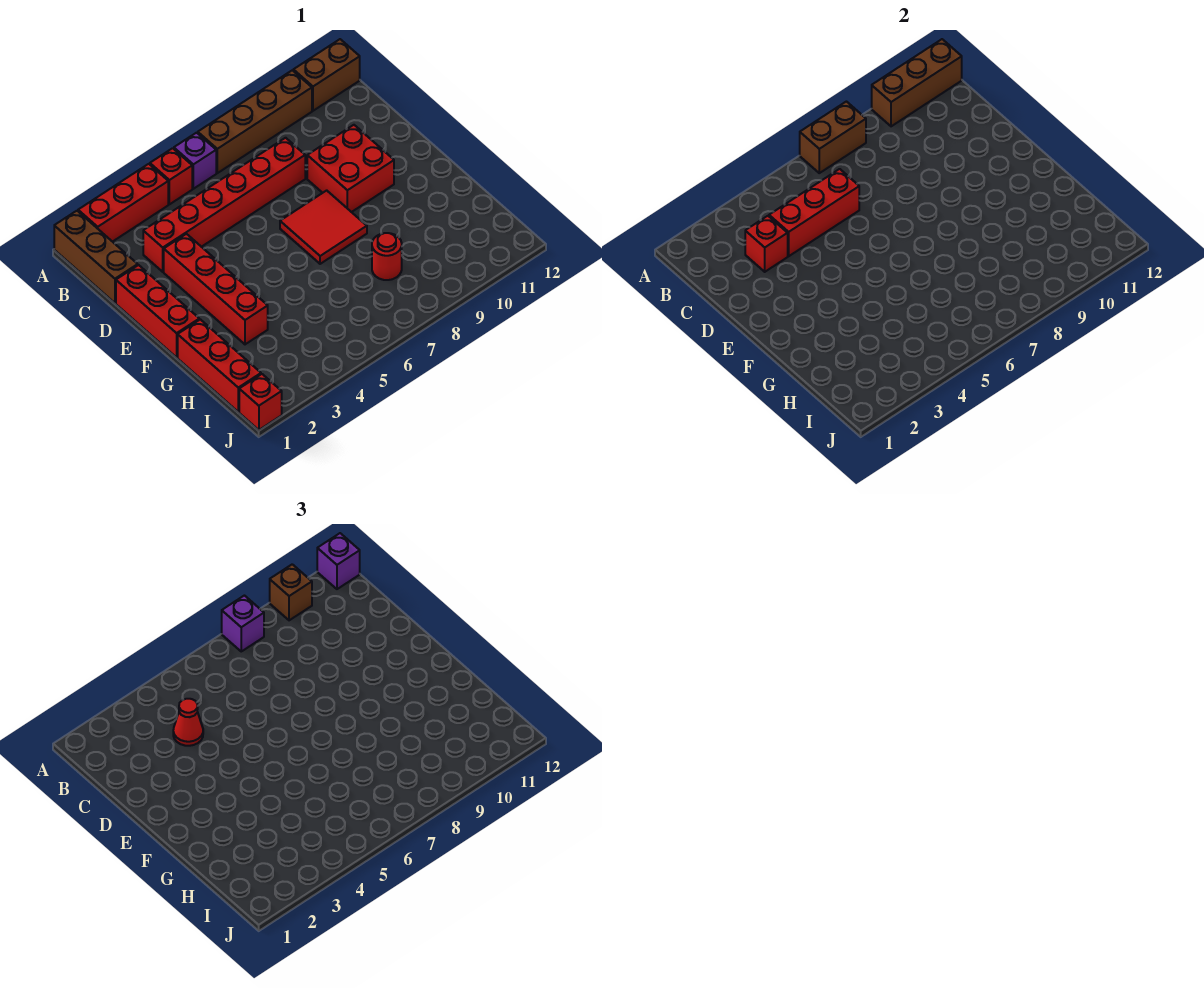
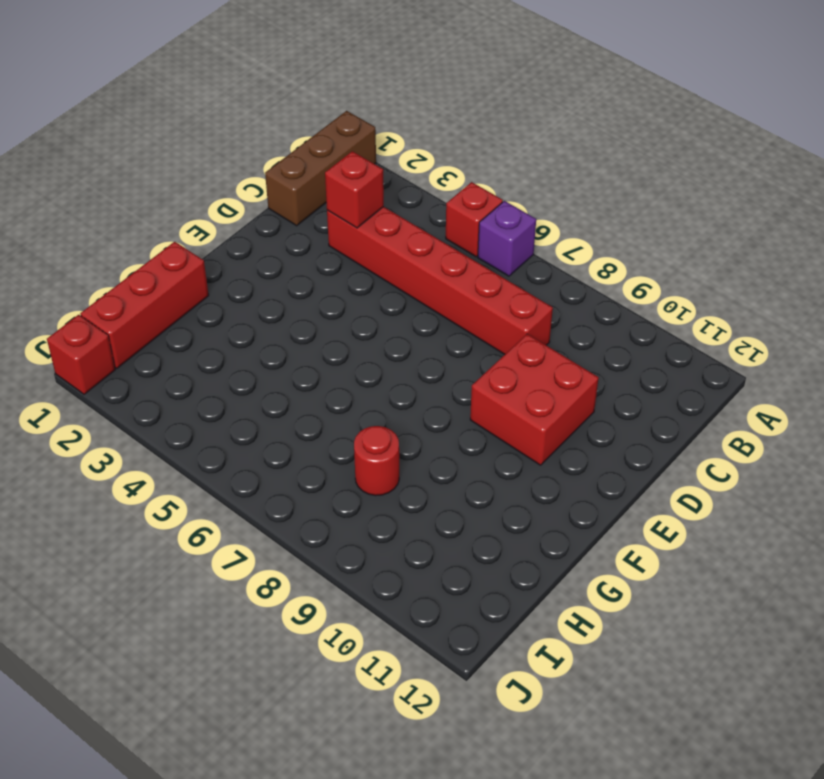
none -> red brick A2:A4 level 1
none -> brown brick A7:A10 level 1
none -> brown brick A11:A12 level 1

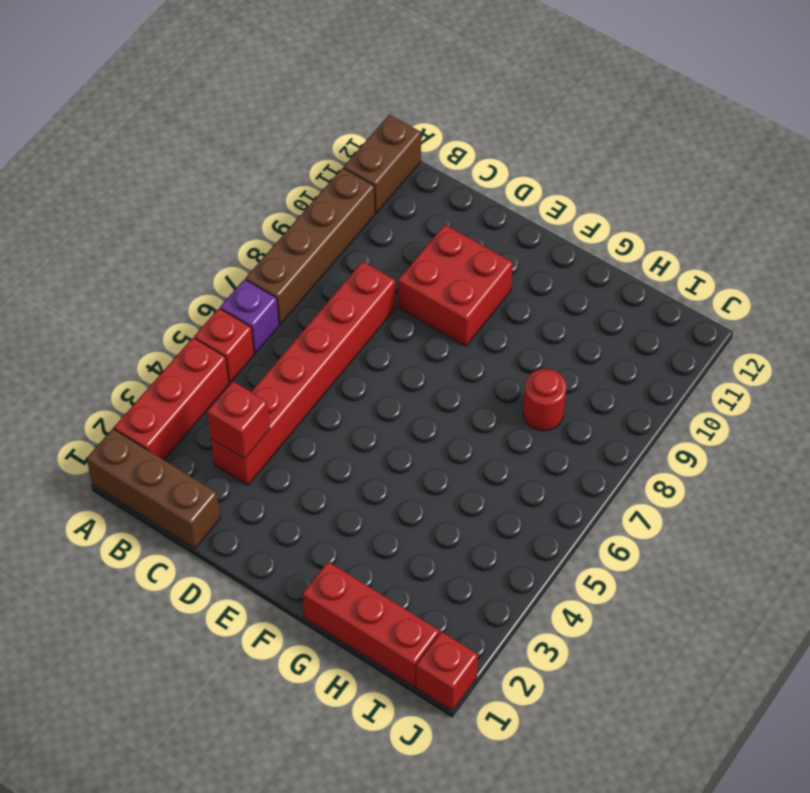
none -> red brick D1:F1 level 1
none -> red brick D3:G3 level 1
none -> red tile E7:F8 level 1

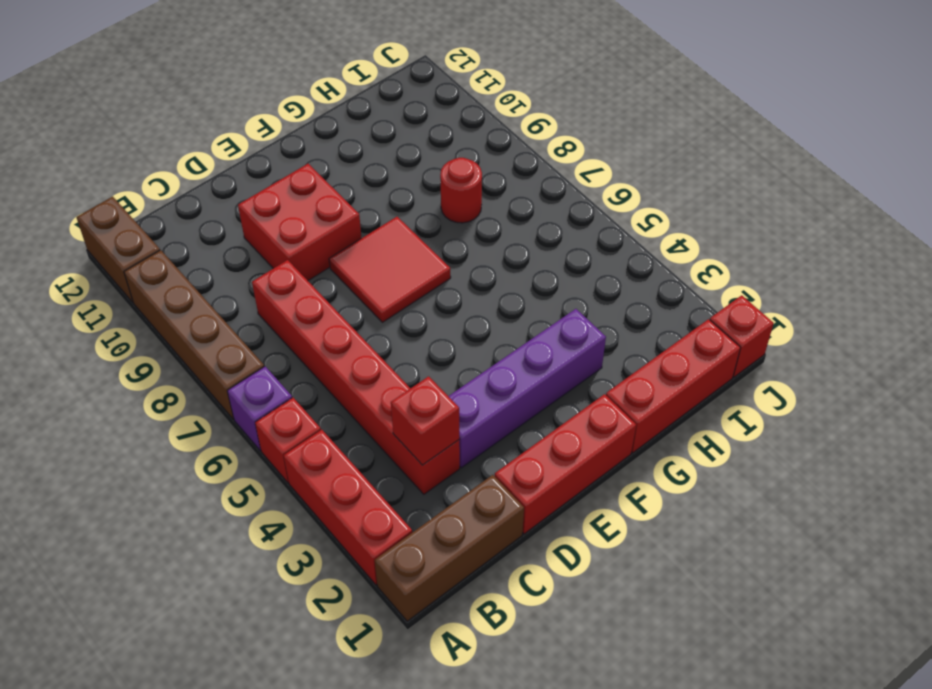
purple brick D3:G3 level 1 -> red brick D3:G3 level 1
none -> brown brick A7:A8 level 2
none -> brown brick A10:A12 level 2
none -> red brick C4:C6 level 2

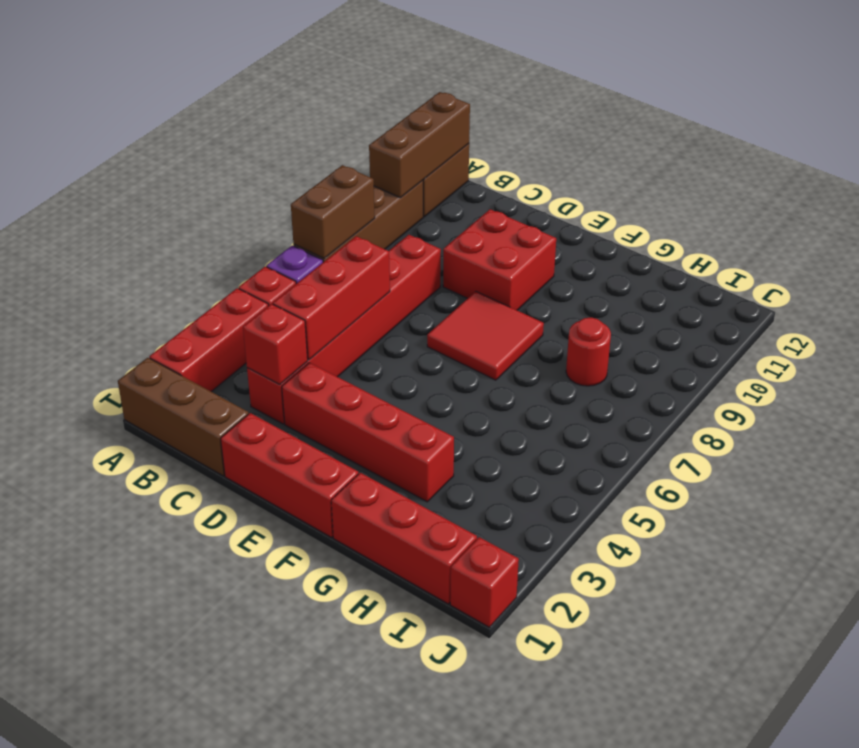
none -> purple brick A8 level 3
none -> brown brick A10 level 3
none -> purple brick A12 level 3

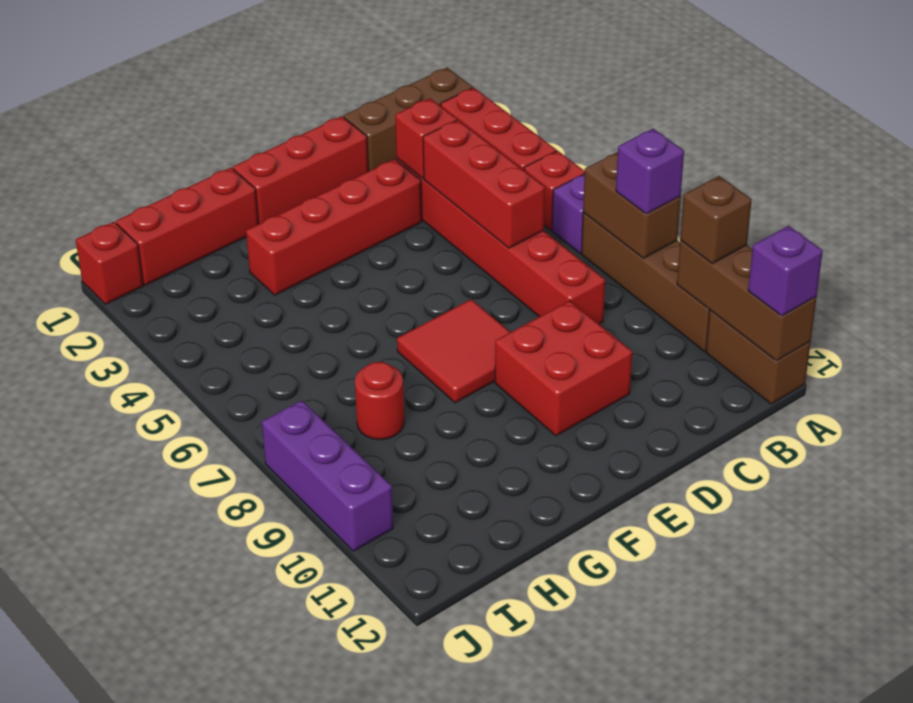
purple brick J8:J10 level 1 -> none
none -> red cone C4 level 3

